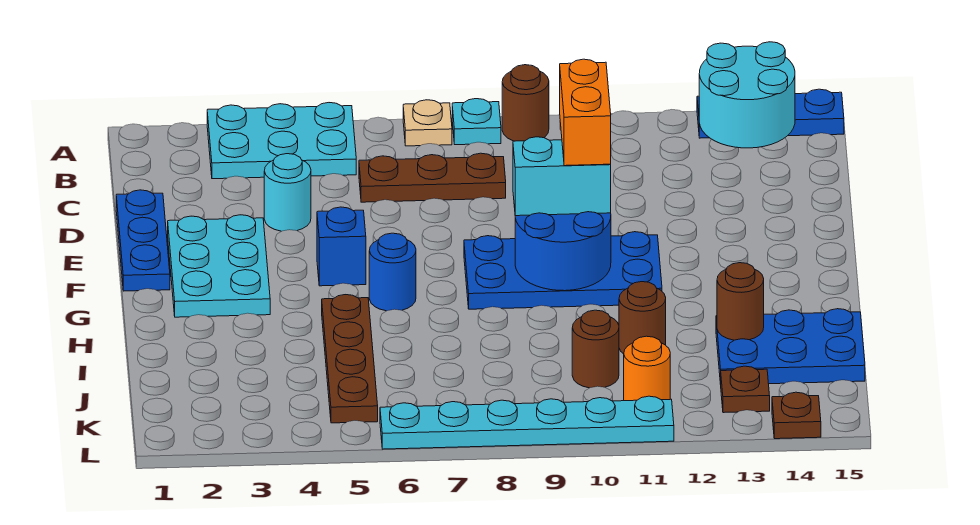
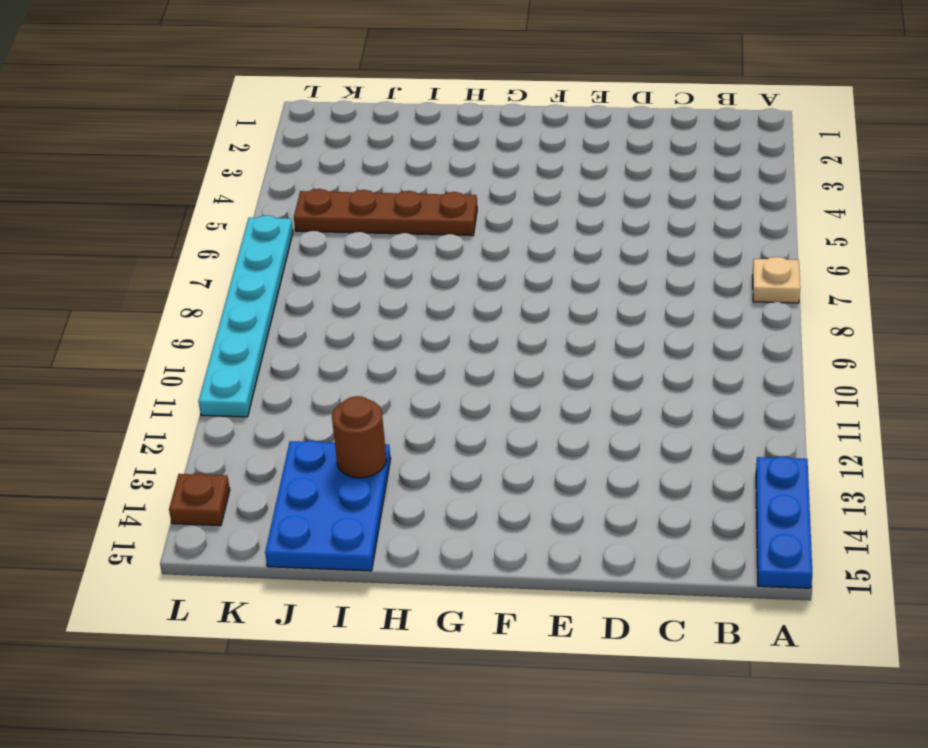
none -> cyan plate A3:B5 level 1
none -> cyan plate A8 level 1
none -> brown round brick A9 level 1

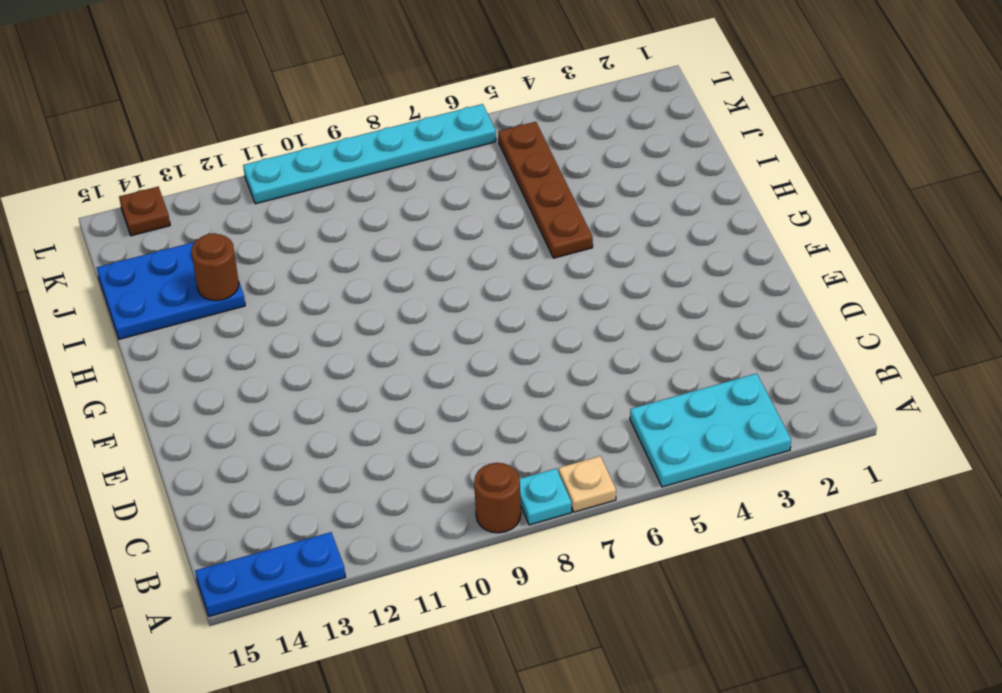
none -> brown plate C6:C8 level 1
none -> blue plate D1:F1 level 1
none -> cyan round brick D4 level 1

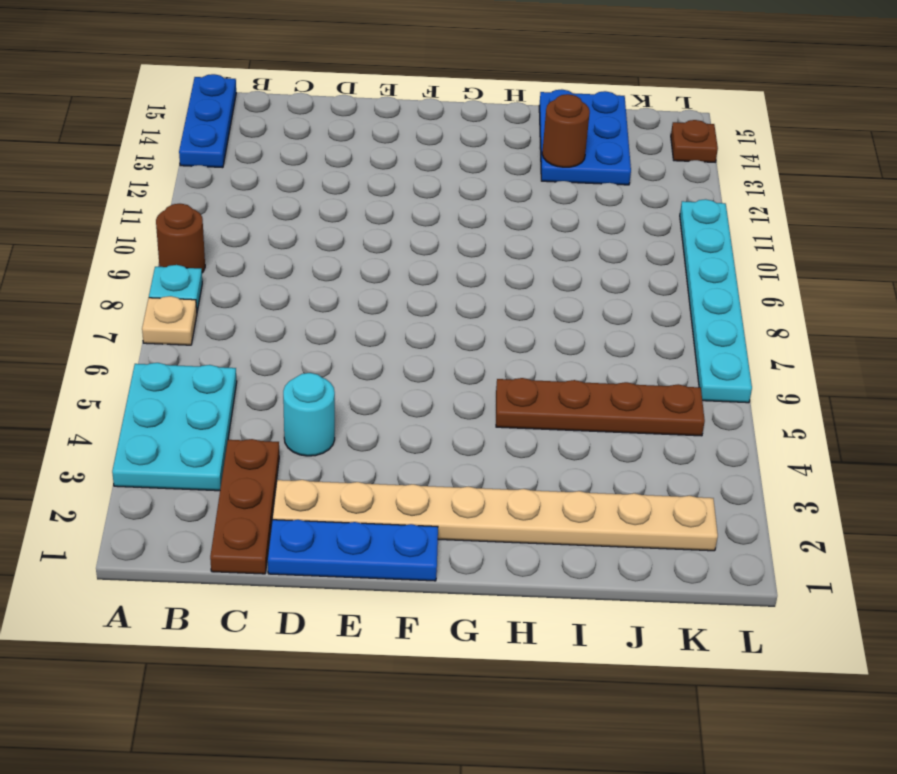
brown plate C1:C3 level 1 -> brown plate C6:C8 level 1
tan plate D2:K2 level 1 -> cyan plate E2:G3 level 1
none -> blue brick F5 level 1
none -> blue plate F8:G11 level 1
none -> blue round brick G6 level 1

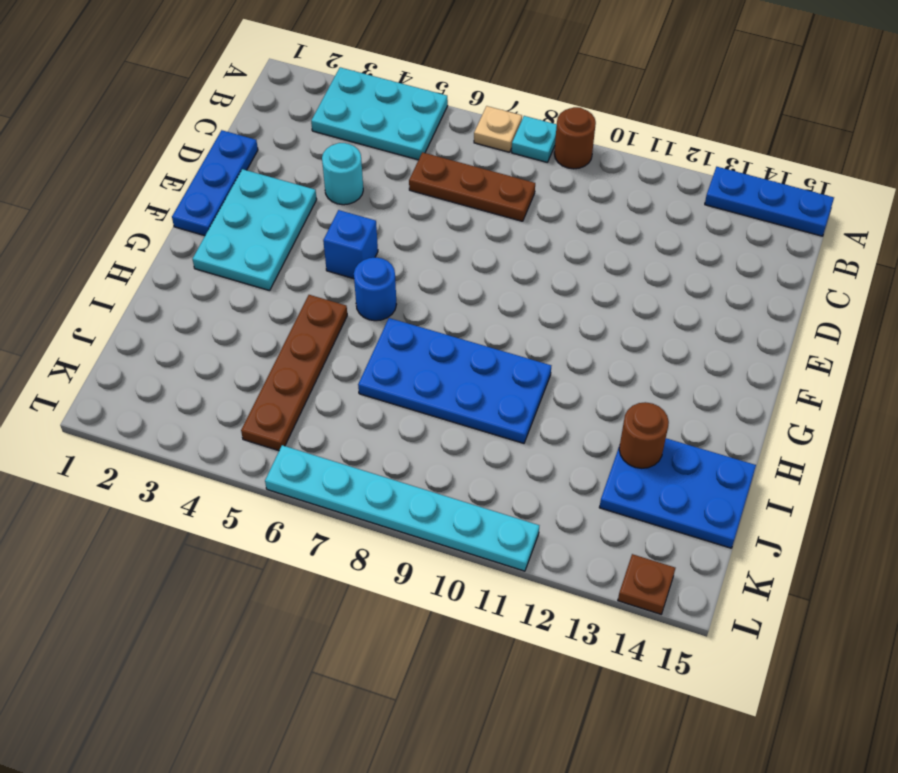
blue plate H7:I10 level 1 -> blue plate F8:G11 level 1
none -> brown round brick I11 level 1
none -> brown round brick J10 level 1
none -> orange round brick K11 level 1

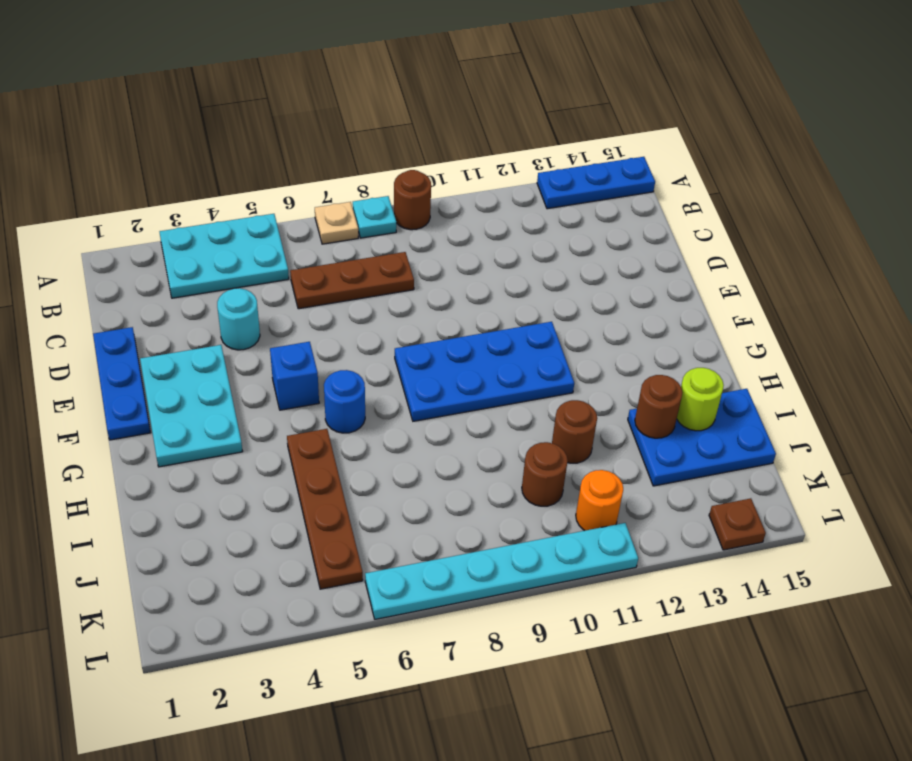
lime round brick I14 level 2 -> none
none -> brown plate K13 level 1
none -> cyan round brick A13:B14 level 2
none -> blue round brick F9:G10 level 2

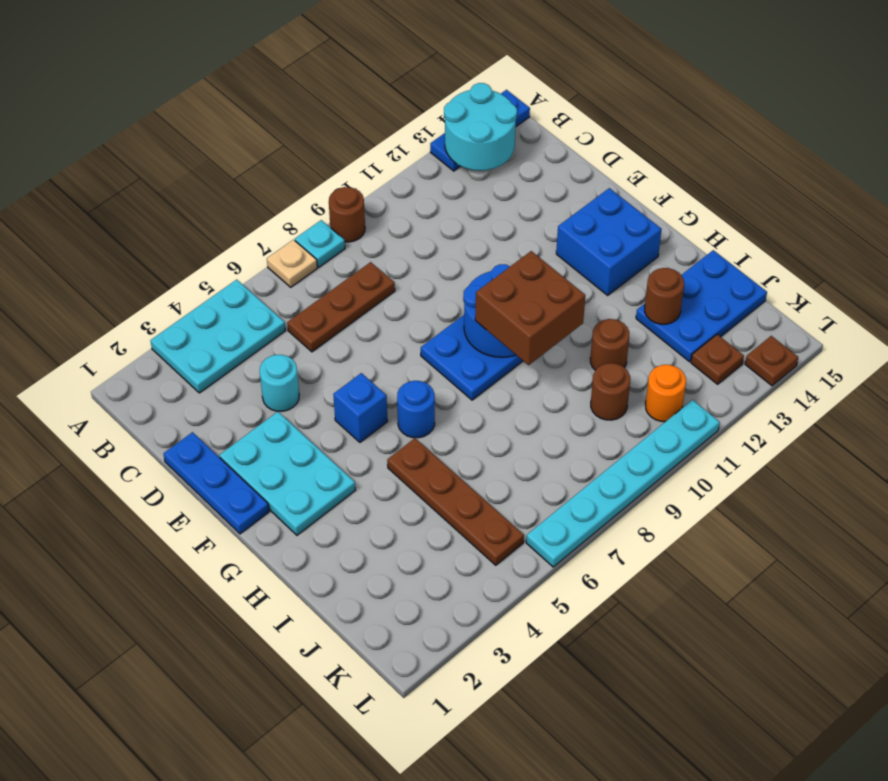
blue brick F13:G14 level 1 -> none
brown brick G9:H10 level 3 -> none
none -> cyan brick F9:F10 level 3
none -> orange brick E10:F10 level 4

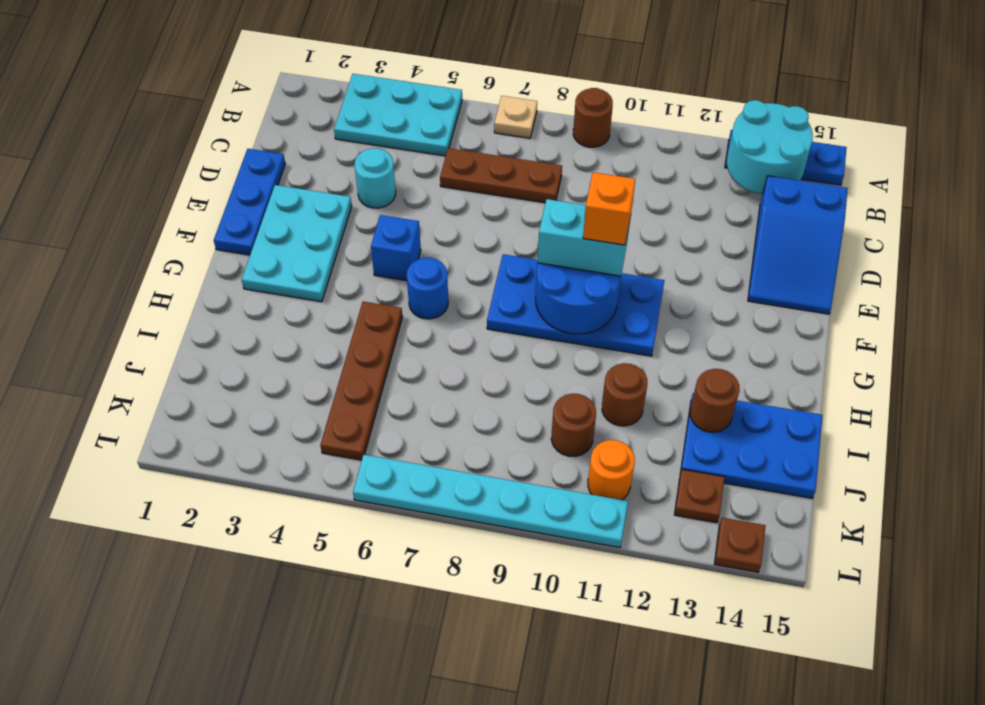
blue slope C14:E15 level 1 top C -> none
orange brick F10 level 4 -> orange brick E10:F10 level 4
none -> cyan plate A8 level 1

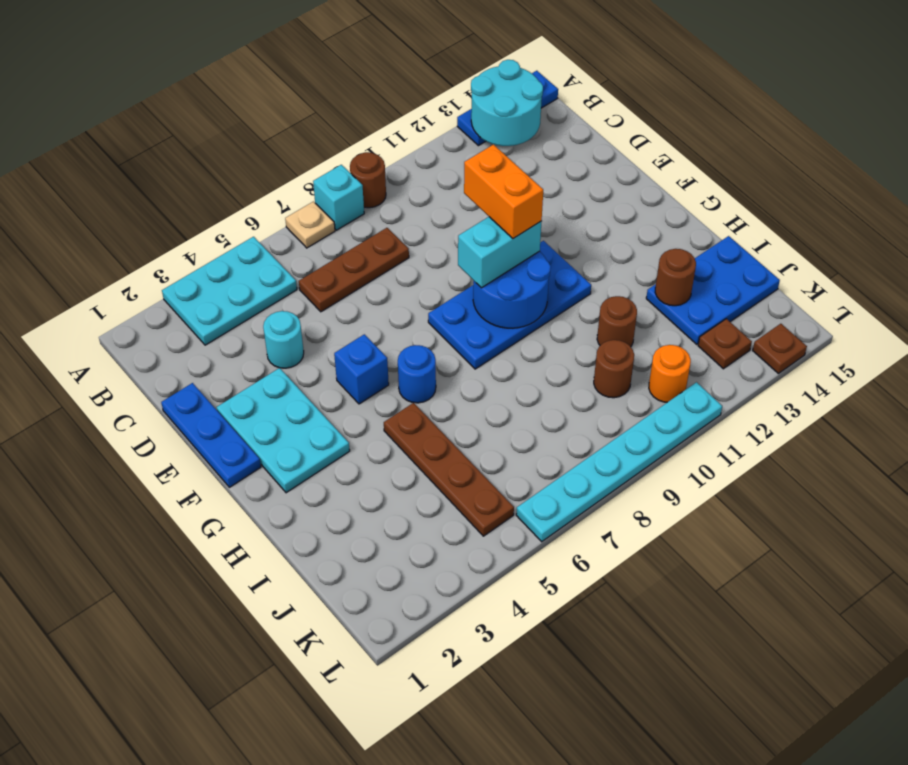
cyan brick A8 level 1 -> cyan plate A8 level 1

